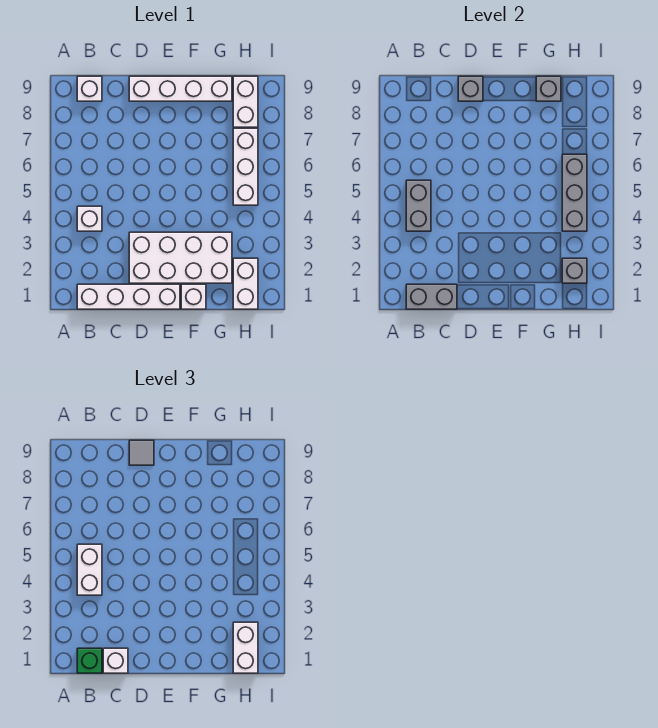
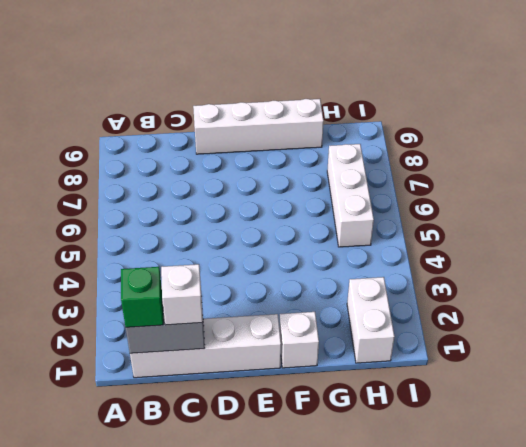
none -> white brick B4 level 1
none -> white brick B9 level 1
none -> white brick D2:G3 level 1

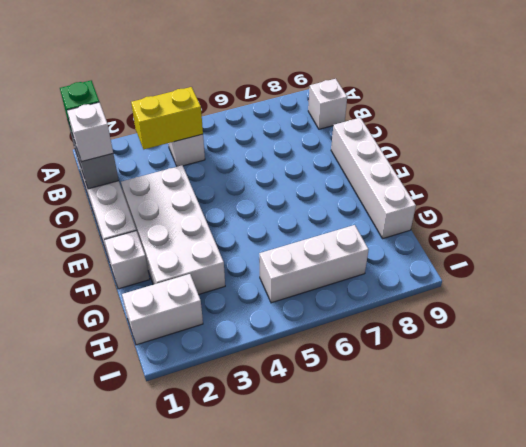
yellow brick B3:B4 level 2 -> grey brick B4:B5 level 2
none -> white brick H8:H9 level 1
none -> grey brick D9 level 2
none -> grey brick G9 level 2

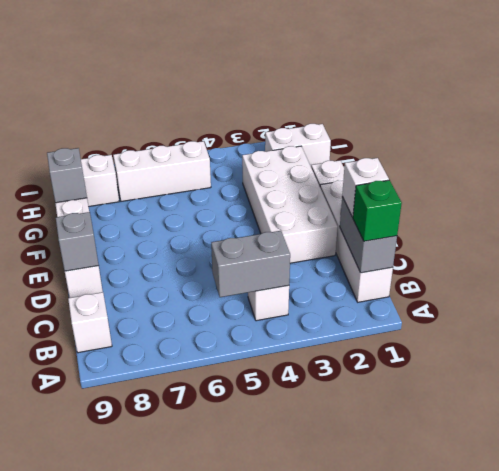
none -> grey brick H2 level 2
none -> grey brick H4:H6 level 2
none -> white brick B4:B5 level 3

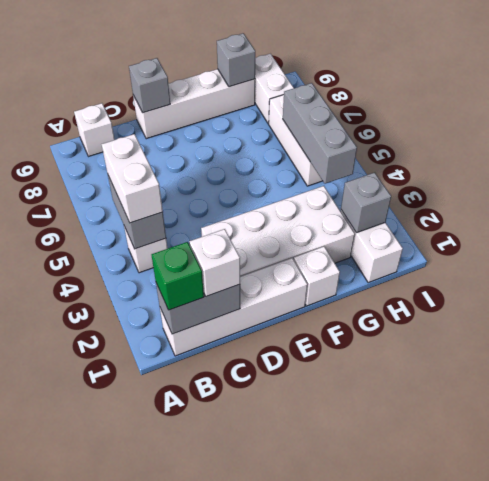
none -> grey tile D9 level 3
none -> white brick H1:H2 level 3

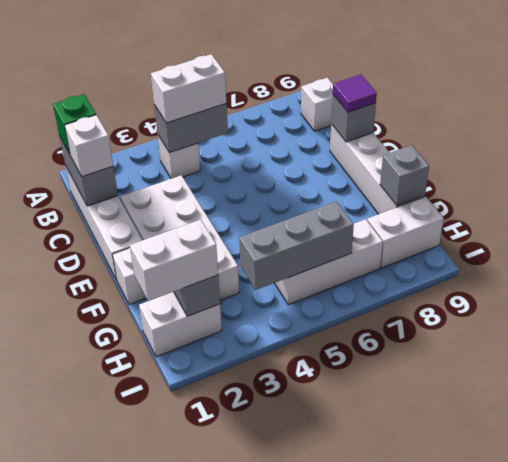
purple tile D9 level 3 -> grey tile D9 level 3

